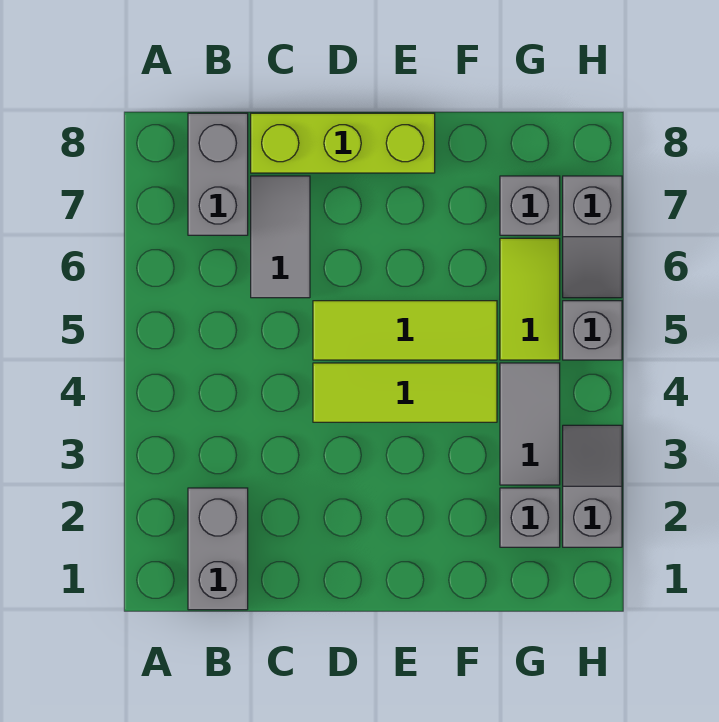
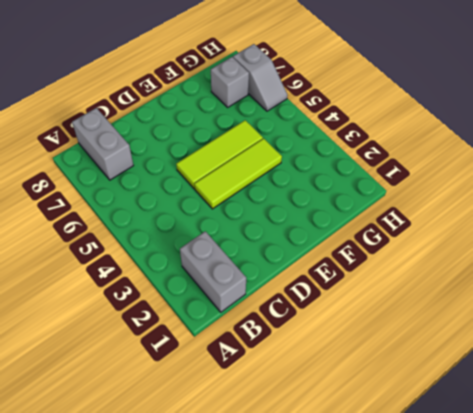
none -> grey tile C6:C7 level 1
none -> lime brick C8:E8 level 1
none -> grey brick G2 level 1

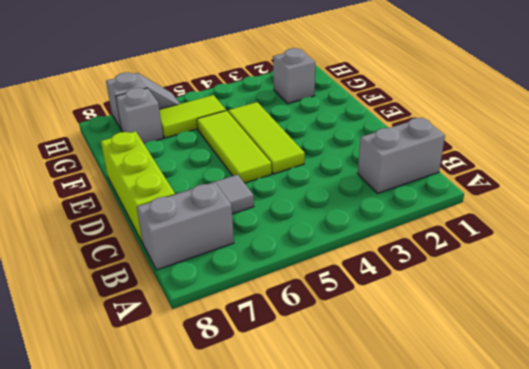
none -> grey tile G3:G4 level 1
none -> grey slope H2:H3 level 1 top 2
none -> grey brick H5 level 1

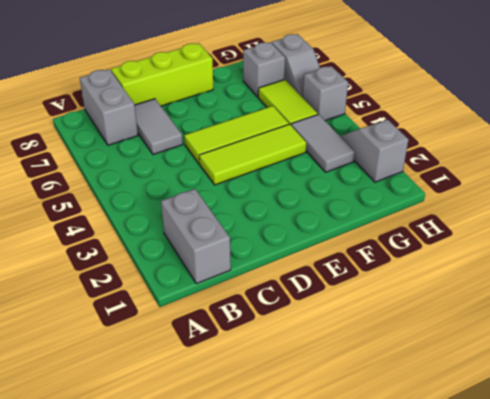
none -> grey brick G2 level 1

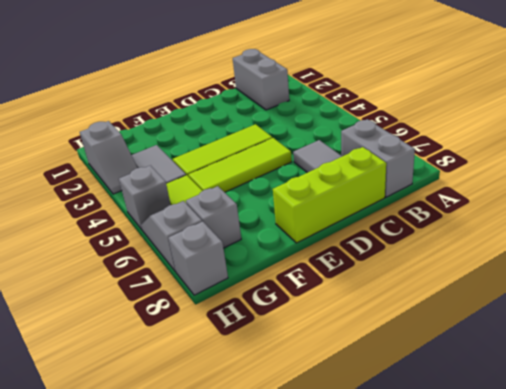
grey brick H8 level 1 -> grey brick G2 level 1

